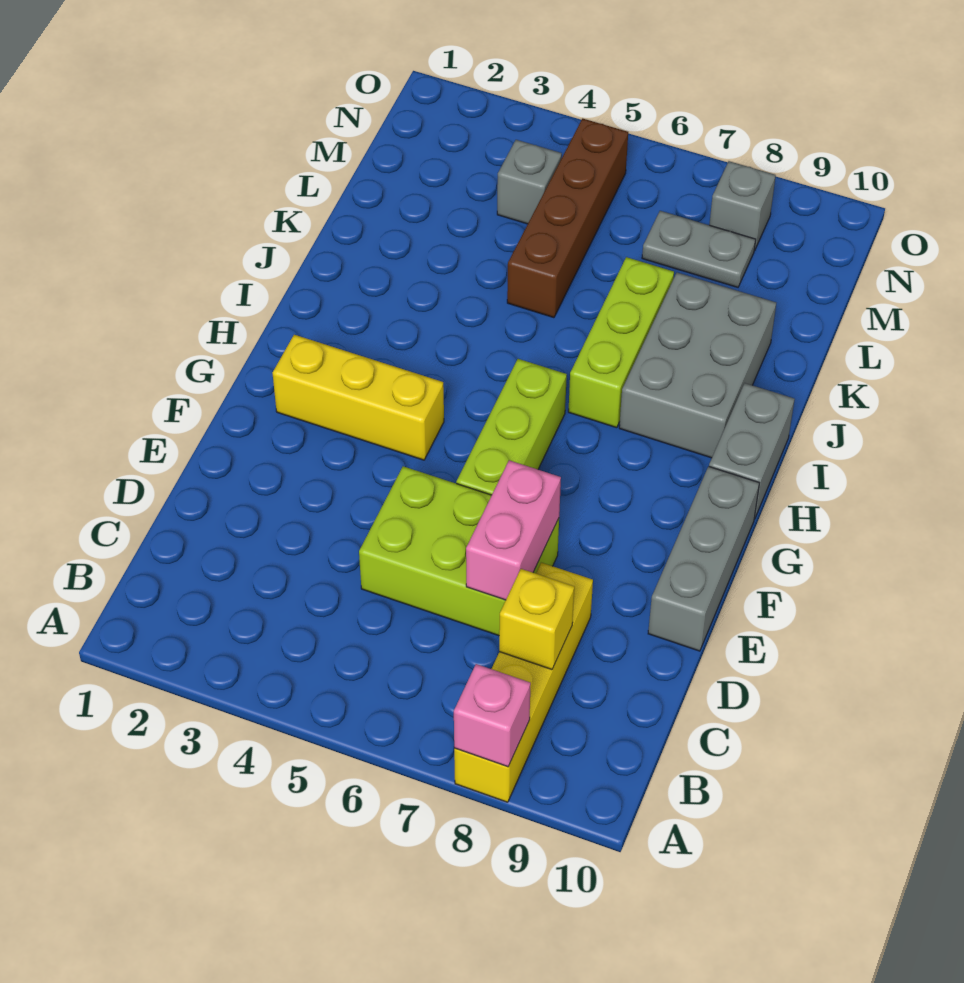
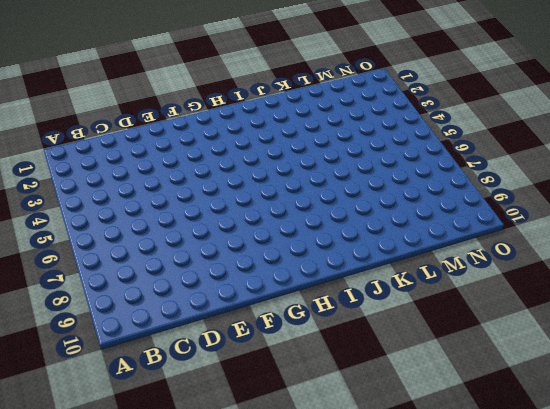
none -> yellow brick A8:D8 level 1
none -> lime brick D5:E7 level 1
none -> grey brick E10:G10 level 1

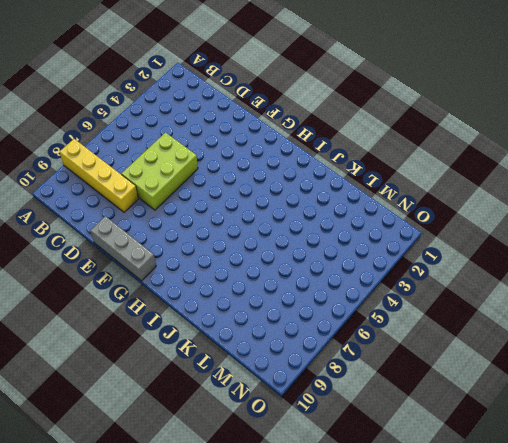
none -> lime brick F6:H6 level 1
none -> yellow brick G2:G4 level 1
none -> grey brick H10:I10 level 1

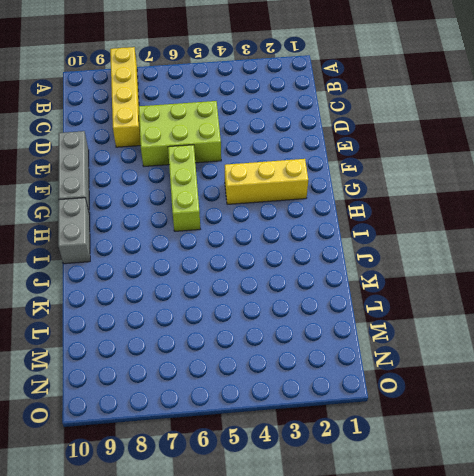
none -> lime brick I7:K7 level 1
none -> grey brick I8:K9 level 1
none -> brown brick K5:N5 level 1

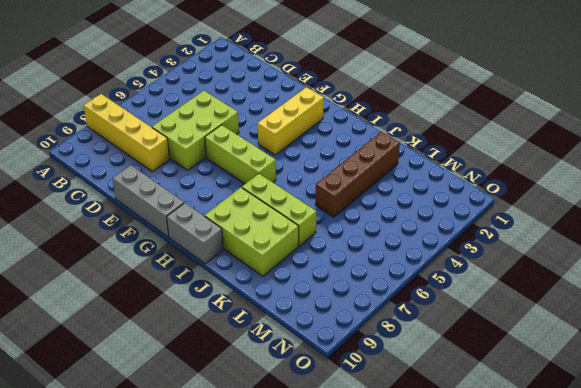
lime brick I8:K9 level 1 -> grey brick I8:K9 level 1
brown brick K2:K5 level 1 -> brown brick K5:N5 level 1
none -> grey brick M4 level 1
none -> grey plate M7:M8 level 1
none -> grey brick N8 level 1

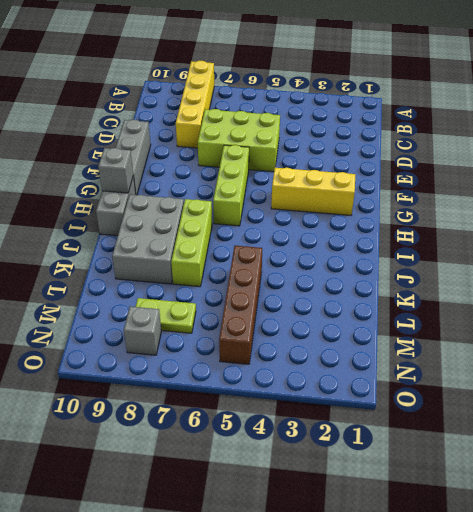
grey brick H10 level 2 -> grey brick M4 level 1
lime plate M7:M8 level 1 -> grey plate M7:M8 level 1
none -> pink brick A8 level 2
none -> yellow brick C8 level 2
none -> pink brick D7:E7 level 2

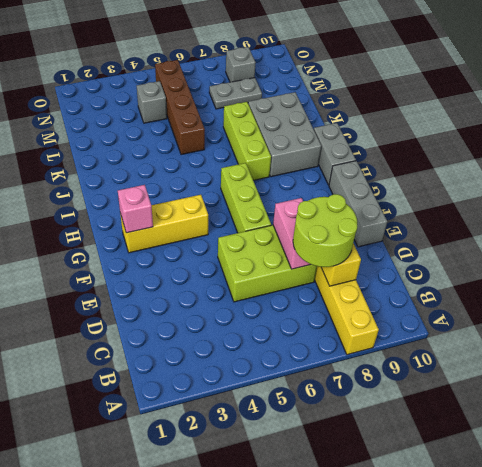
lime round brick C7:D8 level 3 -> none
pink brick G2 level 2 -> pink brick A8 level 2

